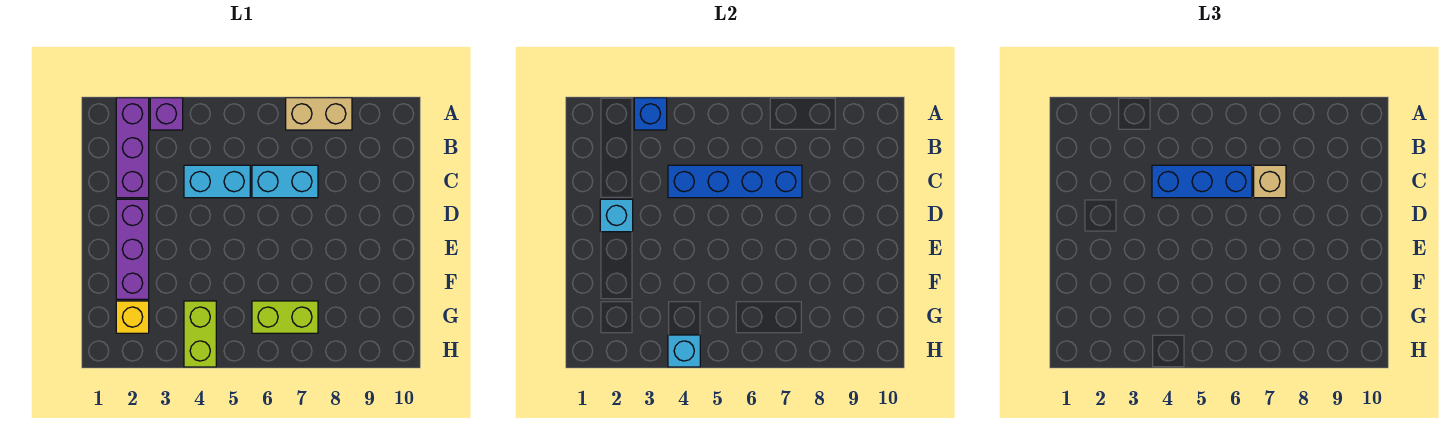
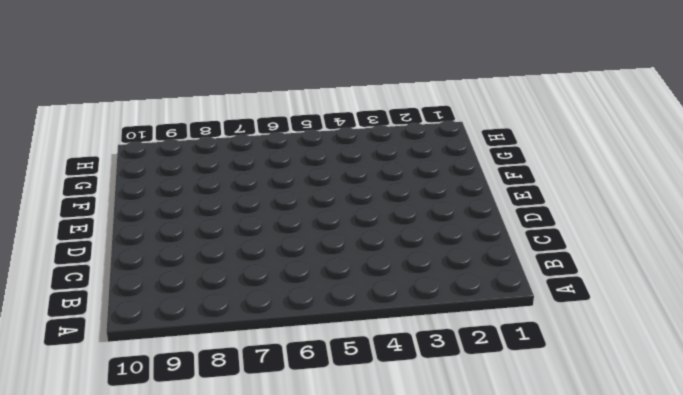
none -> purple brick A2:C2 level 1
none -> purple brick A3 level 1
none -> tan brick A7:A8 level 1

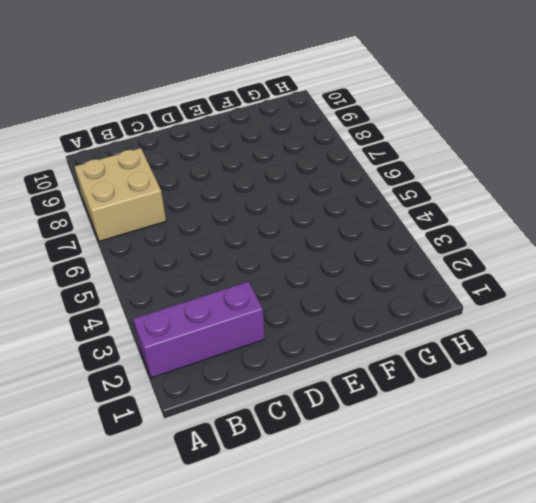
tan brick A7:B8 level 1 -> tan brick A7:A8 level 1
none -> purple brick A3 level 1
none -> cyan brick C4:C5 level 1
none -> cyan brick C6:C7 level 1

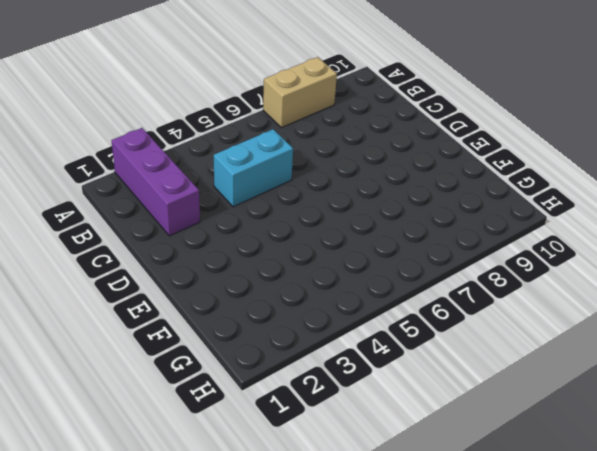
none -> purple brick A3 level 1
none -> cyan brick C6:C7 level 1
none -> purple brick D2:F2 level 1

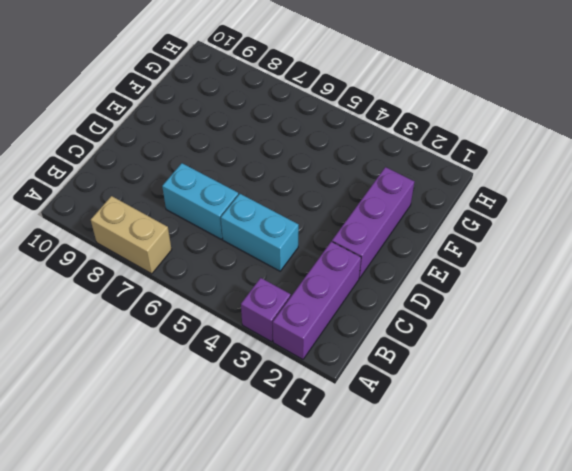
none -> yellow brick G2 level 1
none -> lime brick G4:H4 level 1
none -> lime brick G6:G7 level 1

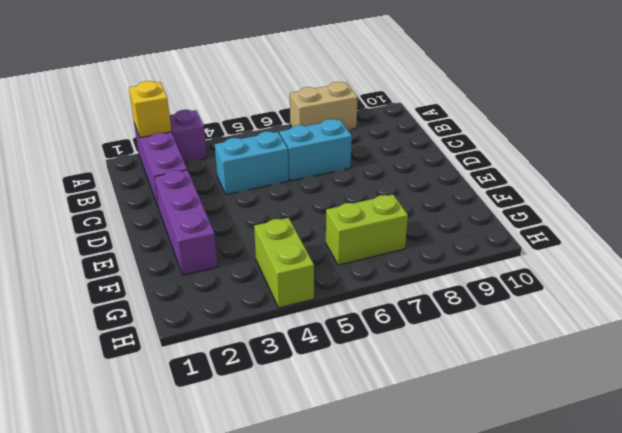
yellow brick A2 level 2 -> yellow brick G2 level 1
none -> blue brick A3 level 2
none -> blue brick C4:C7 level 2
none -> cyan brick D2 level 2

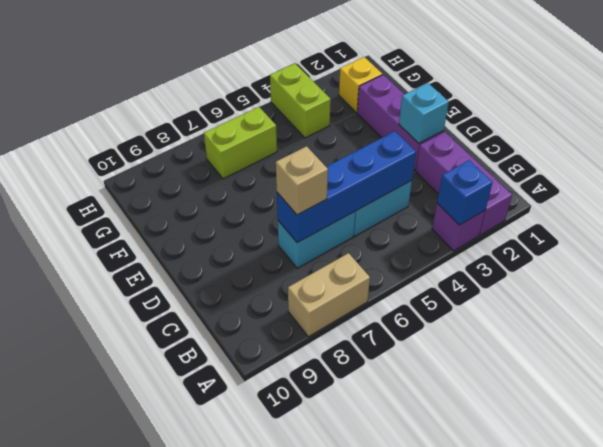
none -> cyan brick H4 level 2
none -> blue brick C4:C6 level 3

